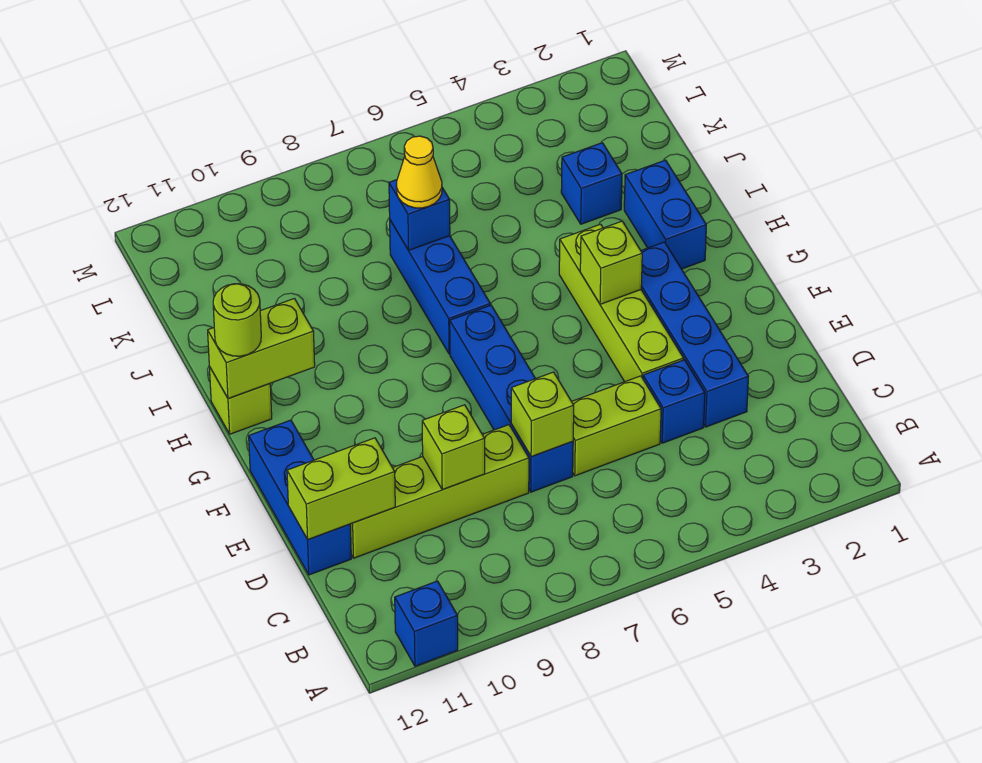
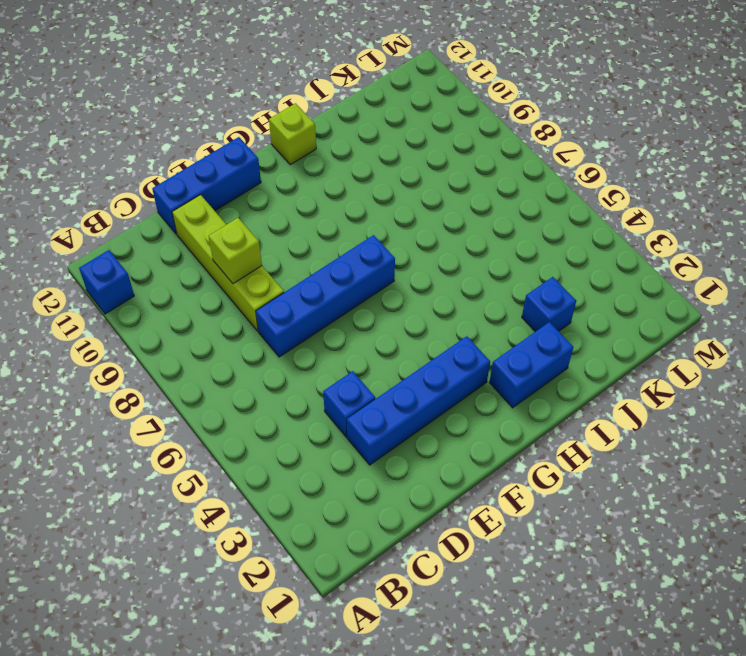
none -> lime brick D5:D6 level 1
none -> lime brick E4:H4 level 1
none -> blue brick H7:J7 level 1

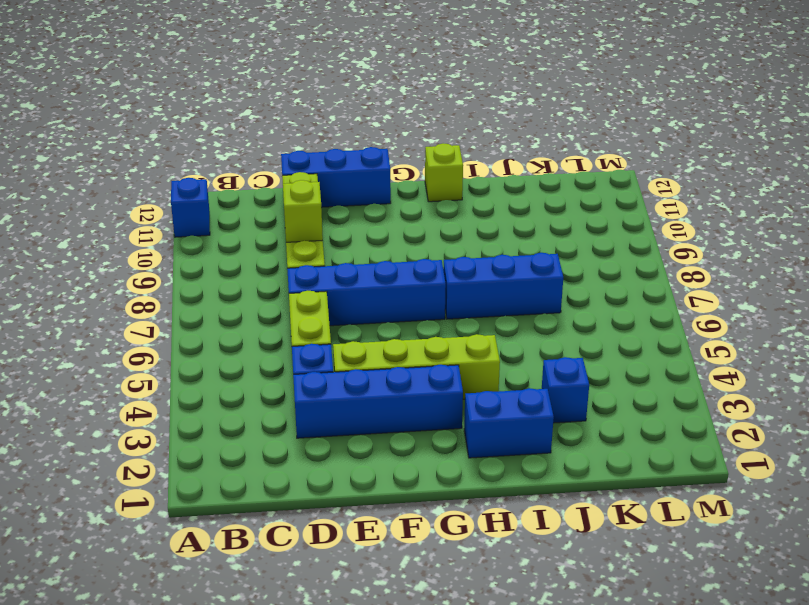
none -> lime brick D7 level 2
none -> lime brick D11:D12 level 2
none -> lime brick G4 level 2

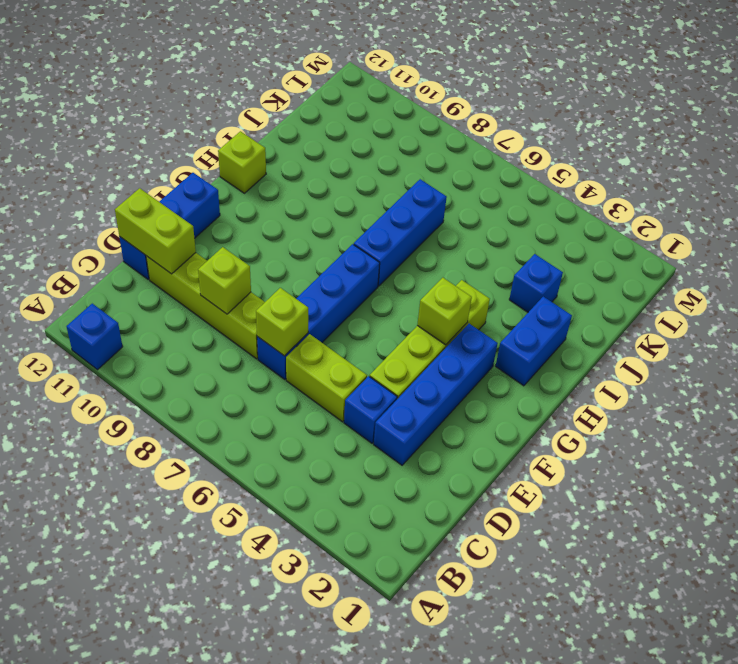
none -> lime brick H11:H12 level 2
none -> blue brick J7 level 2
none -> lime round brick H12 level 3

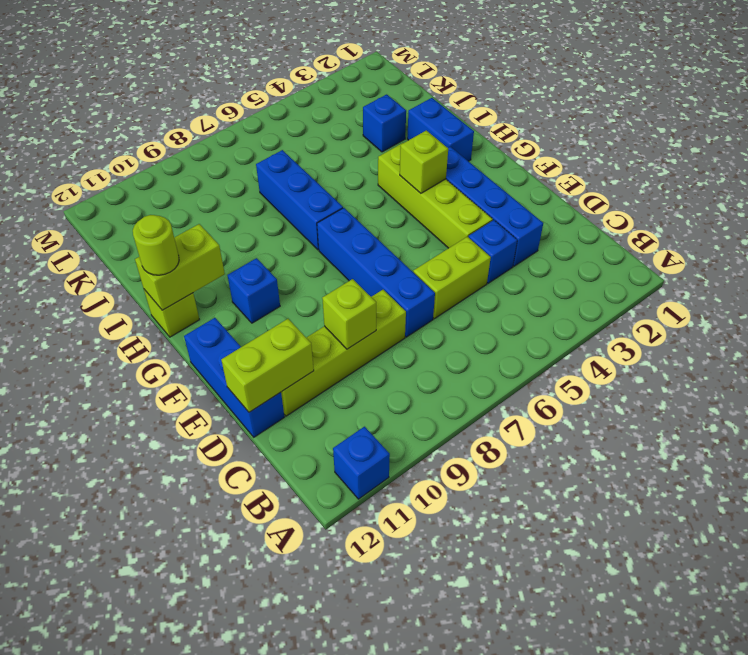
blue brick G10 level 1 -> blue brick J7 level 2
none -> lime brick D7 level 2
none -> yellow cone J7 level 3

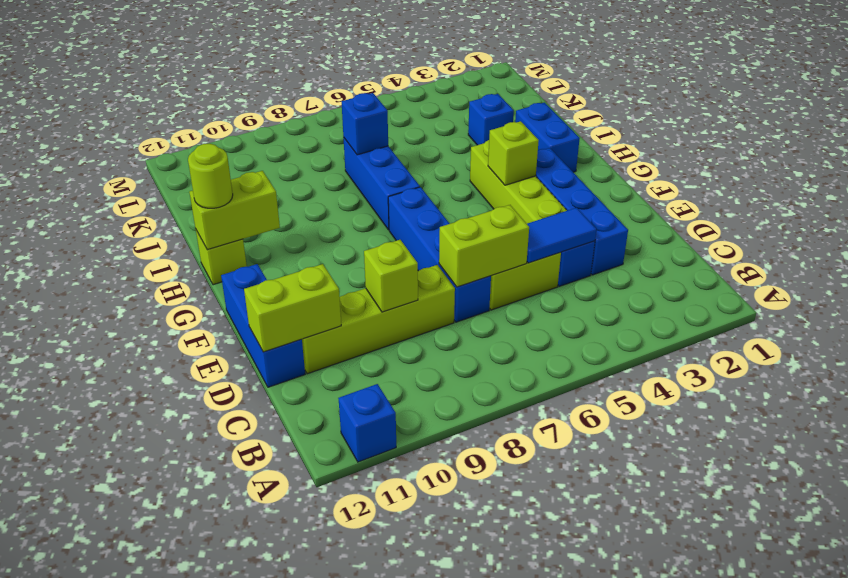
blue tile D4:D5 level 2 -> none
lime brick D6:D7 level 2 -> lime brick D7 level 2
none -> yellow cone J7 level 3

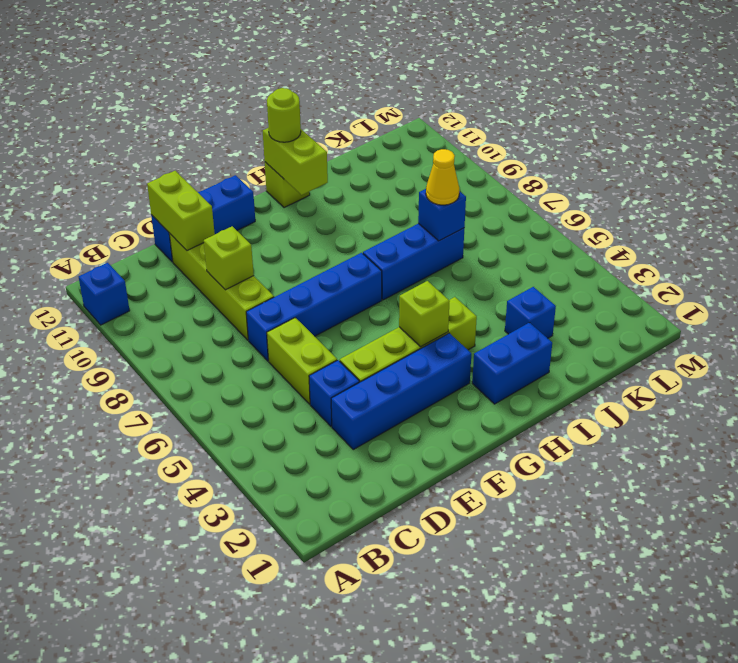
none -> lime brick D7 level 2

